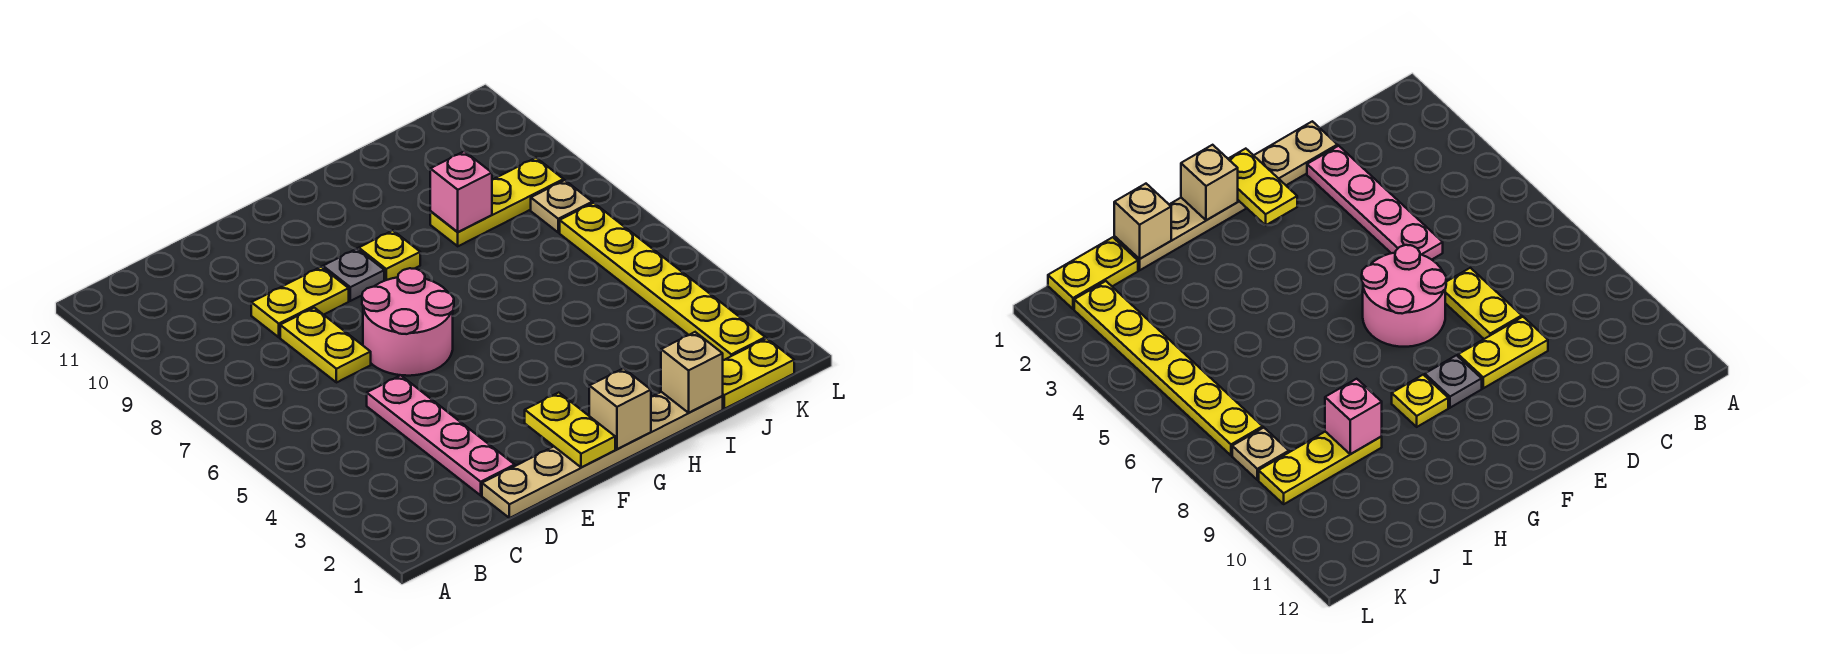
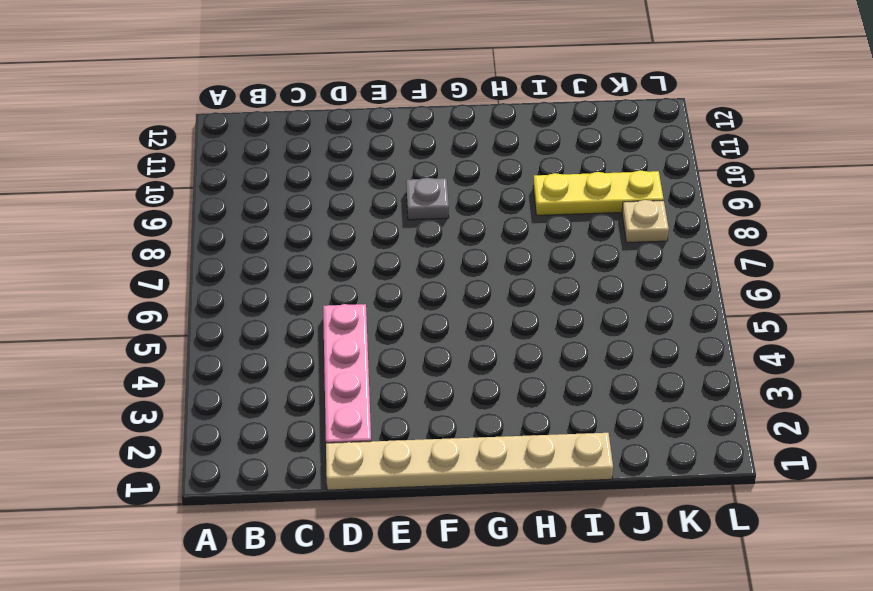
none -> yellow plate D7:D8 level 1
none -> yellow plate D9:E9 level 1
none -> pink round brick E6:F7 level 1

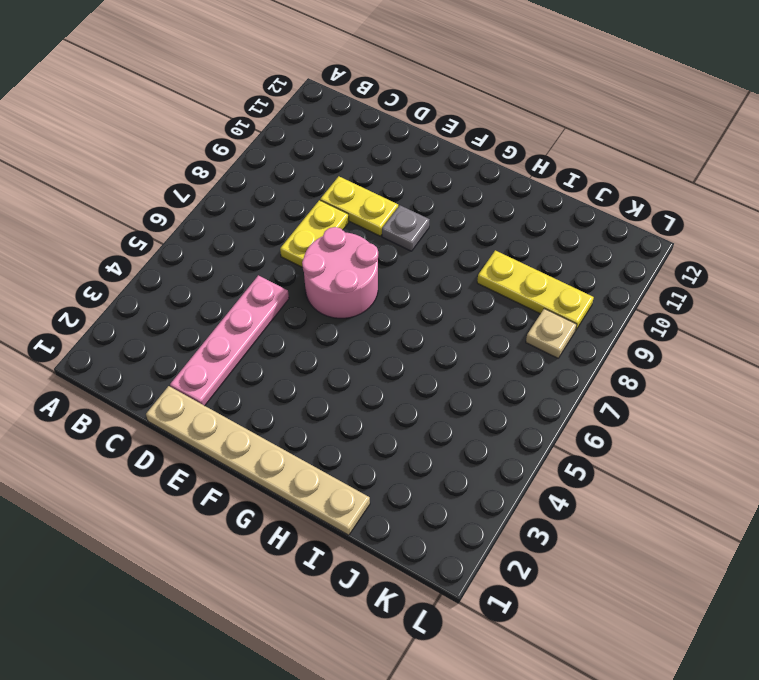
none -> yellow plate G9 level 1
none -> yellow plate J1:K1 level 1
none -> yellow plate K2:K7 level 1

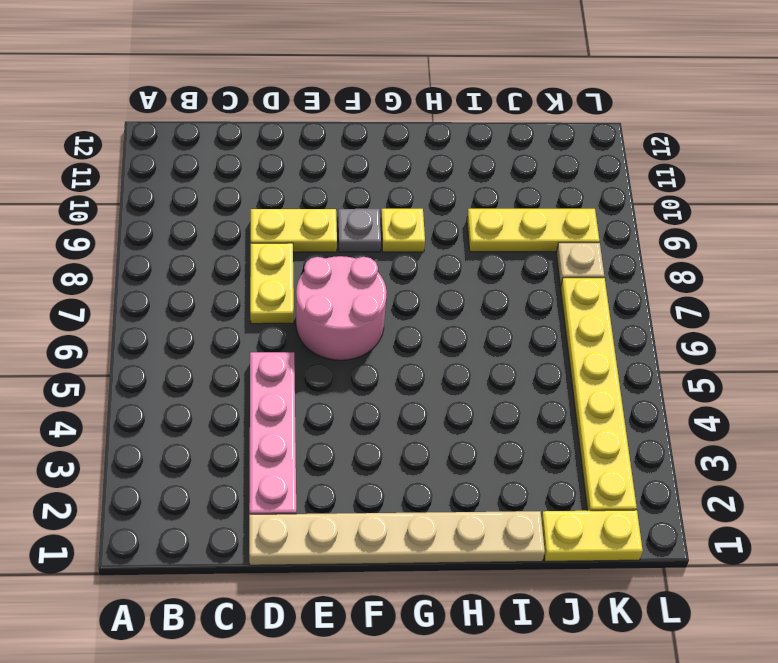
none -> yellow plate F1:F2 level 2
none -> tan brick G1 level 2
none -> tan brick I1 level 2

